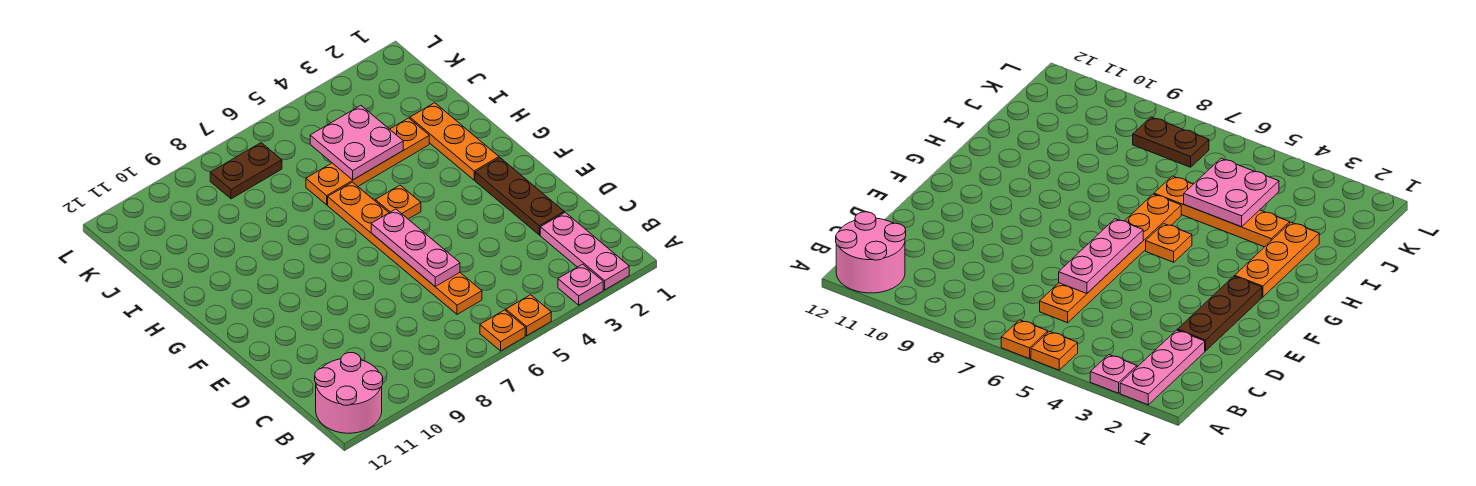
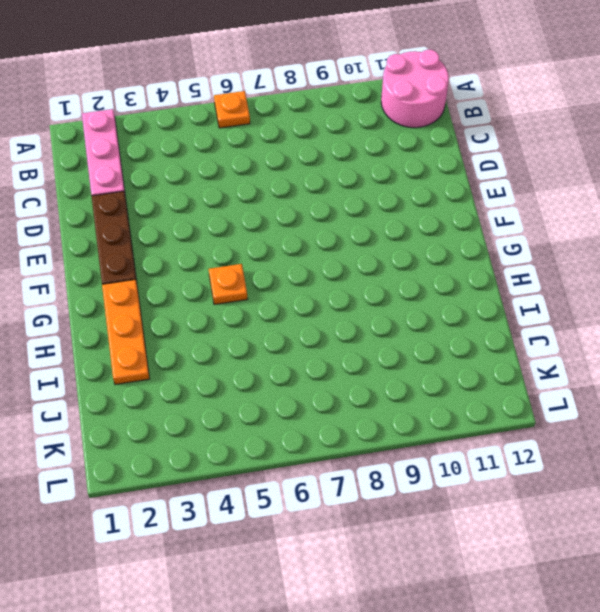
none -> pink plate A3 level 1
none -> orange plate A5 level 1
none -> orange plate C6:H6 level 1

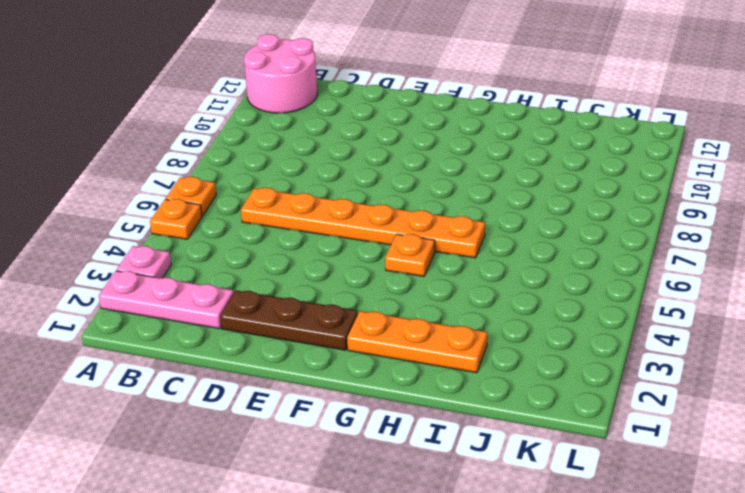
none -> orange plate I3:I6 level 1
none -> brown plate K7:K8 level 1
none -> pink plate D6:F6 level 2

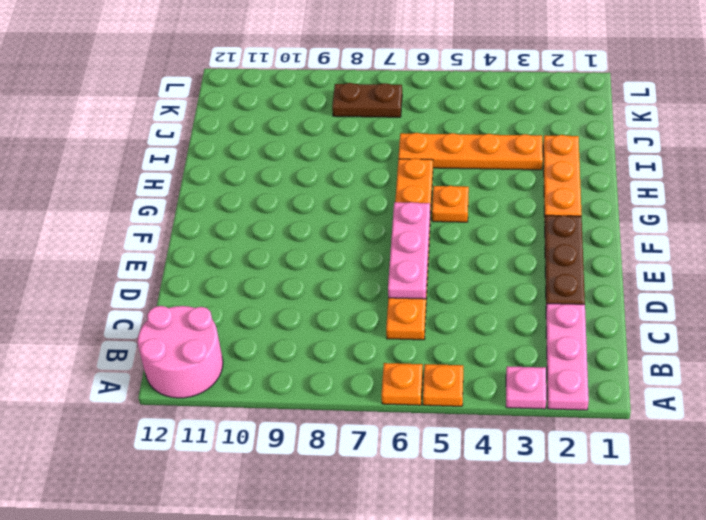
none -> pink plate I4:J5 level 2

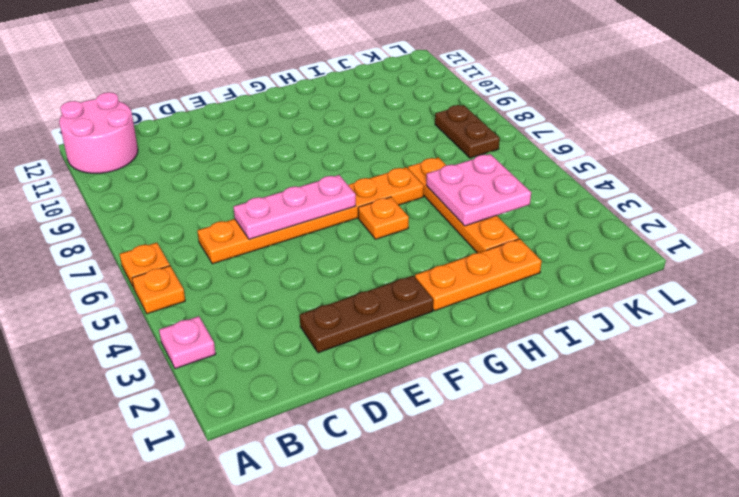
none -> pink plate A2:C2 level 1

